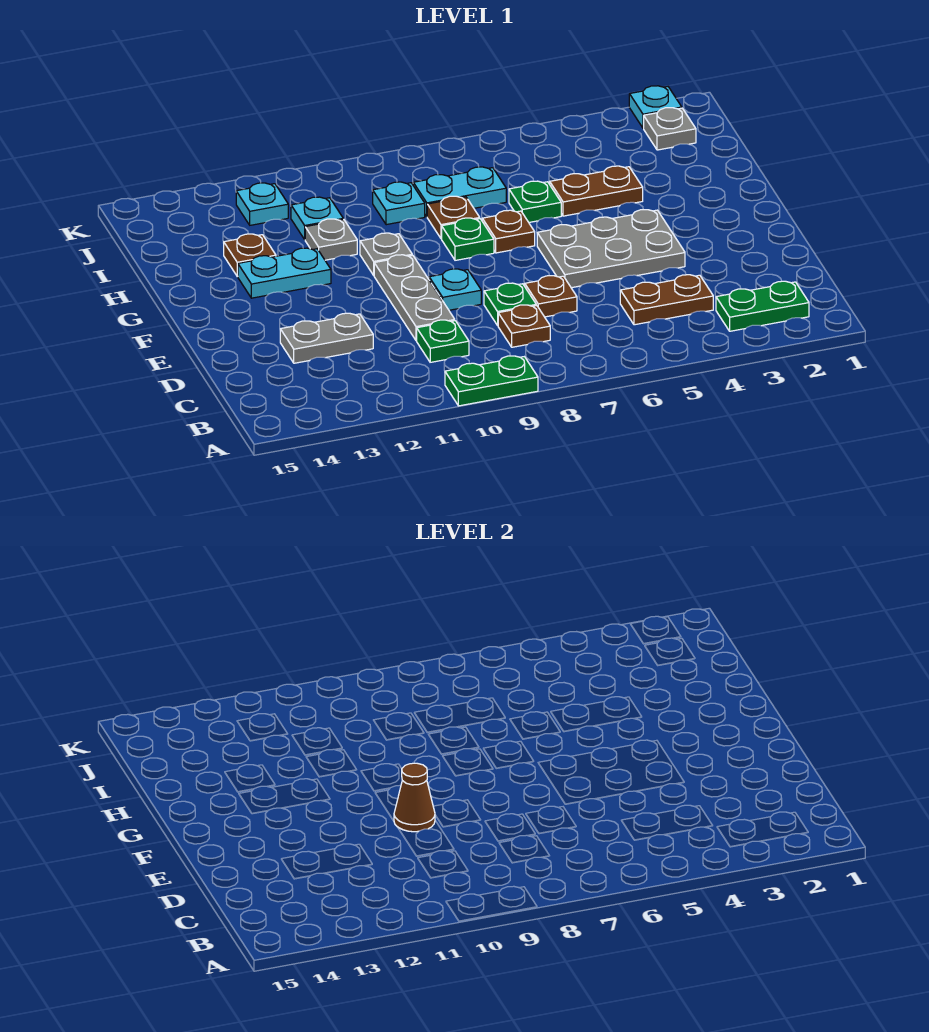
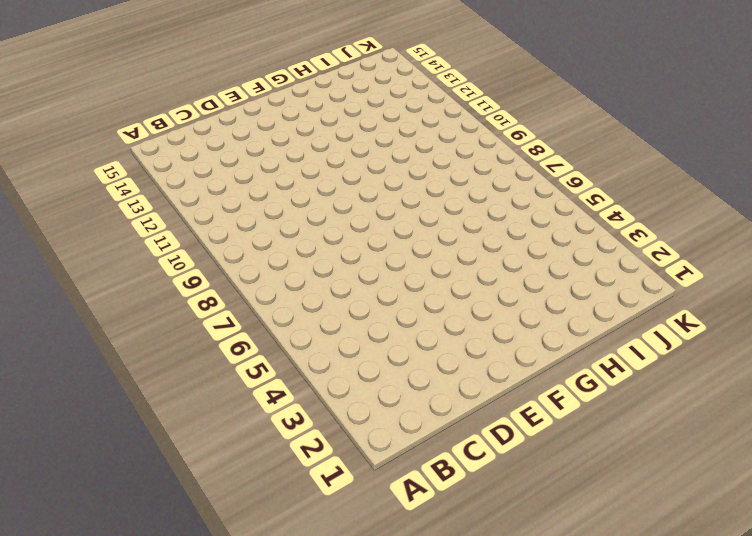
none -> green plate A9:A10 level 1
none -> green plate B2:B3 level 1
none -> brown plate C4:C5 level 1

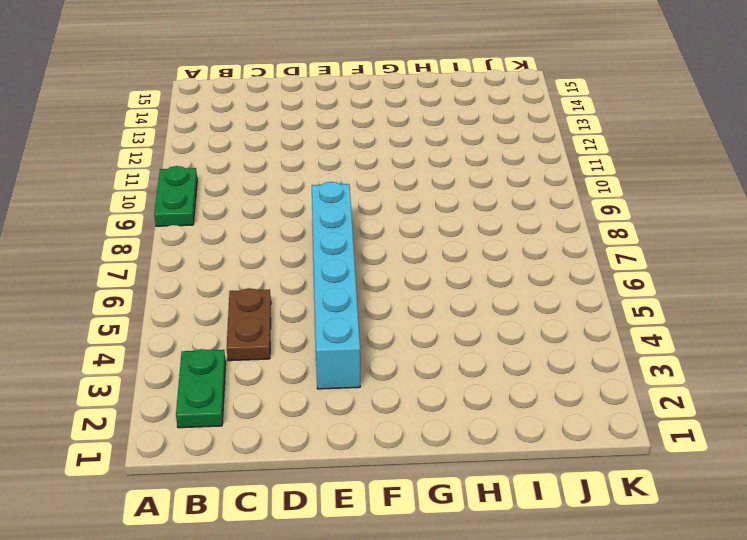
cyan brick E3:E8 level 1 -> grey plate E4:F6 level 1
none -> brown plate C8 level 1
none -> green plate C10 level 1
none -> brown plate D7 level 1

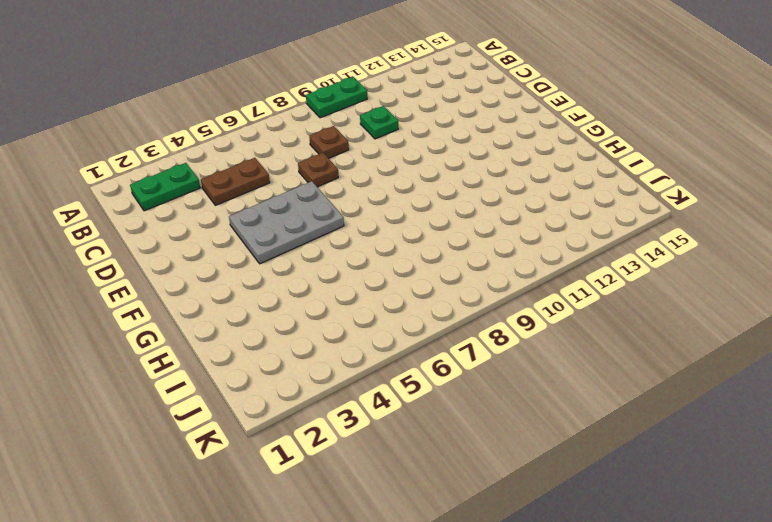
none -> green plate D8 level 1
none -> grey plate D10:F10 level 1
none -> grey plate D12:D13 level 1

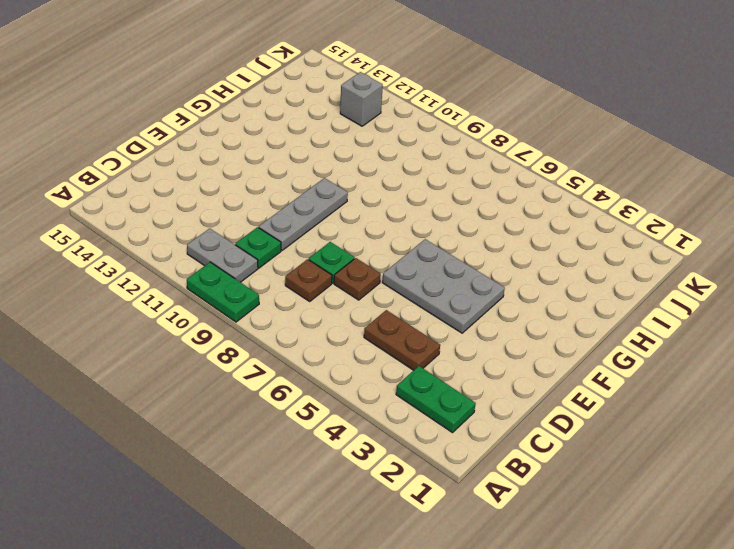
grey plate B10:B11 level 1 -> grey plate D12:D13 level 1
grey brick J12 level 1 -> cyan plate J12 level 1
none -> cyan plate E9 level 1
none -> brown plate G7 level 1
none -> green plate G8 level 1

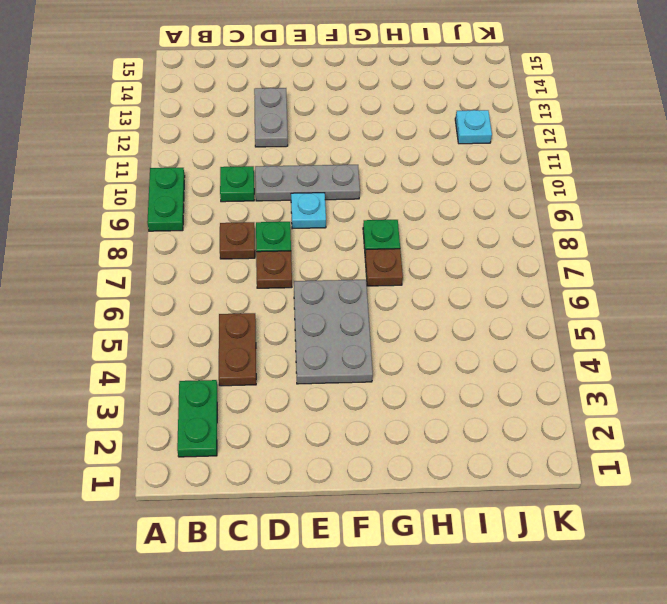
none -> grey plate G10 level 1
none -> cyan plate G12:G13 level 1
none -> brown plate H4:H5 level 1

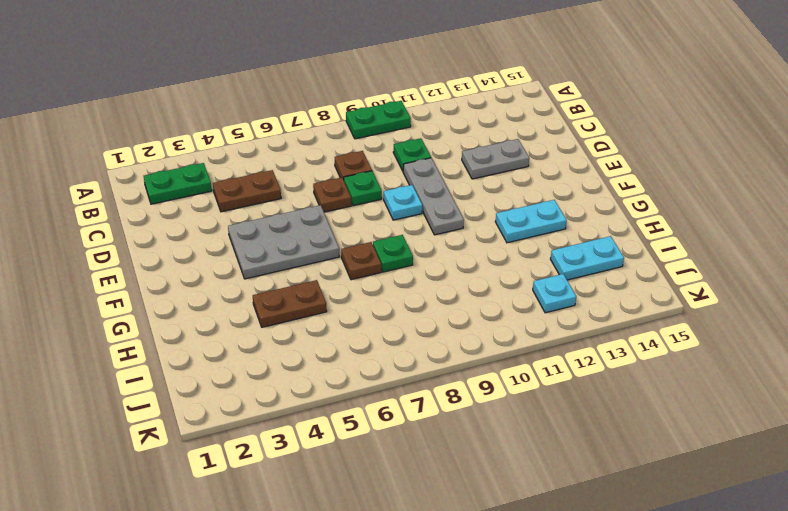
cyan plate I13:I14 level 1 -> cyan plate I7:I8 level 1
none -> grey plate G10 level 1
none -> green plate H6 level 1
none -> brown plate H8 level 1

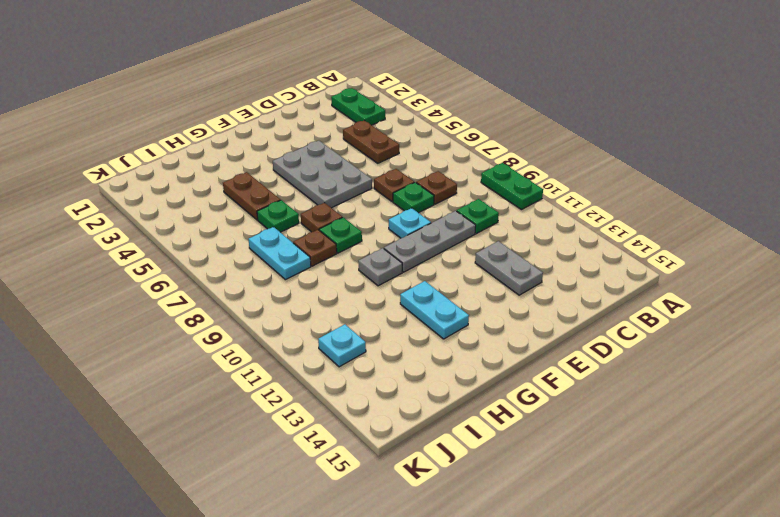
none -> grey plate H11 level 1
none -> brown plate H13 level 1
none -> cyan plate I9 level 1

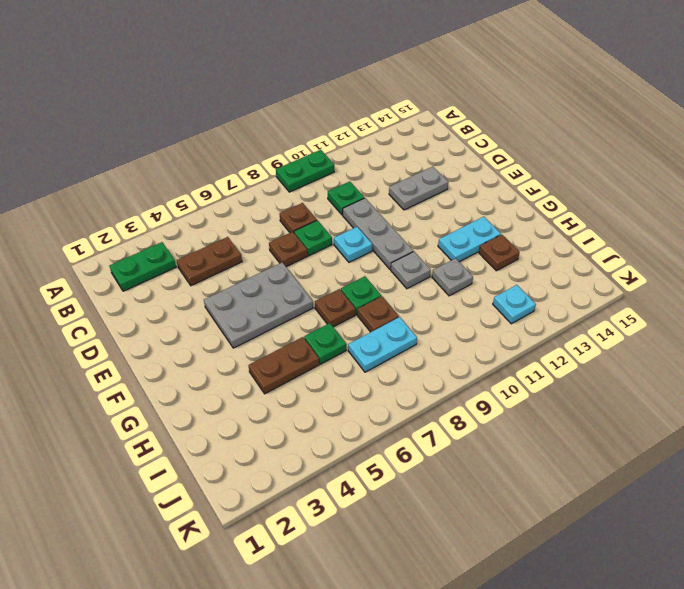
none -> cyan plate I9 level 1
none -> cyan plate I11 level 1
none -> grey plate J2 level 1

